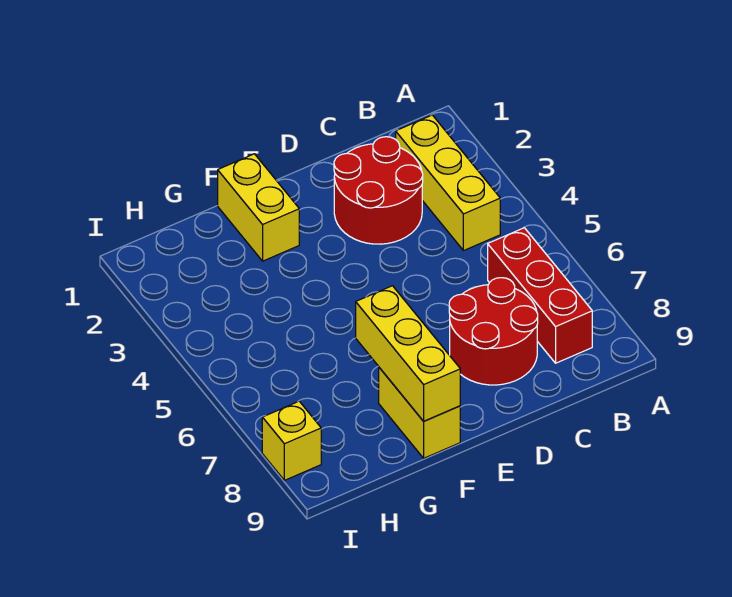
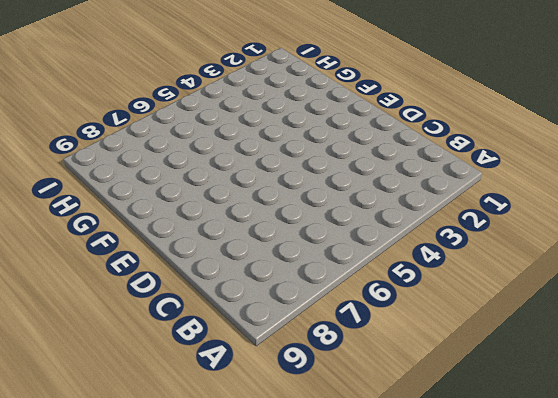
none -> yellow brick B2:B4 level 1
none -> red brick B6:B8 level 1

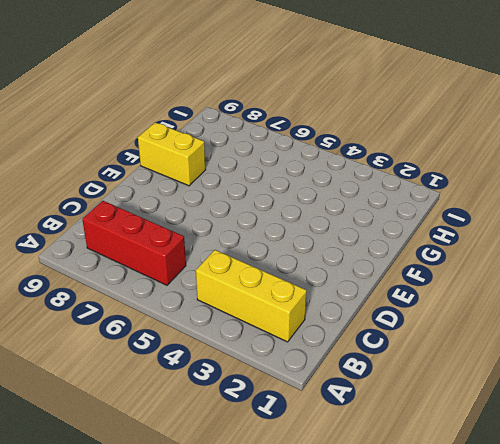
none -> red round brick C2:D3 level 1
none -> red round brick C7:D8 level 1

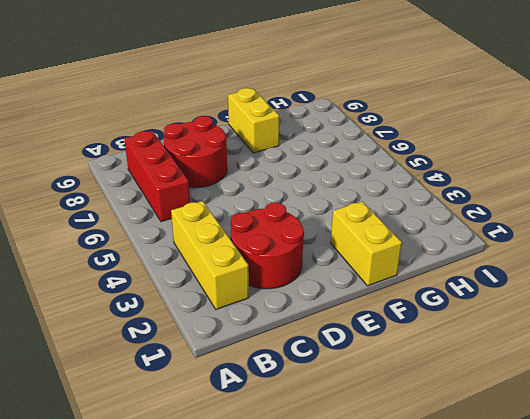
none -> yellow brick I8 level 1
none -> yellow brick F7:F9 level 2

